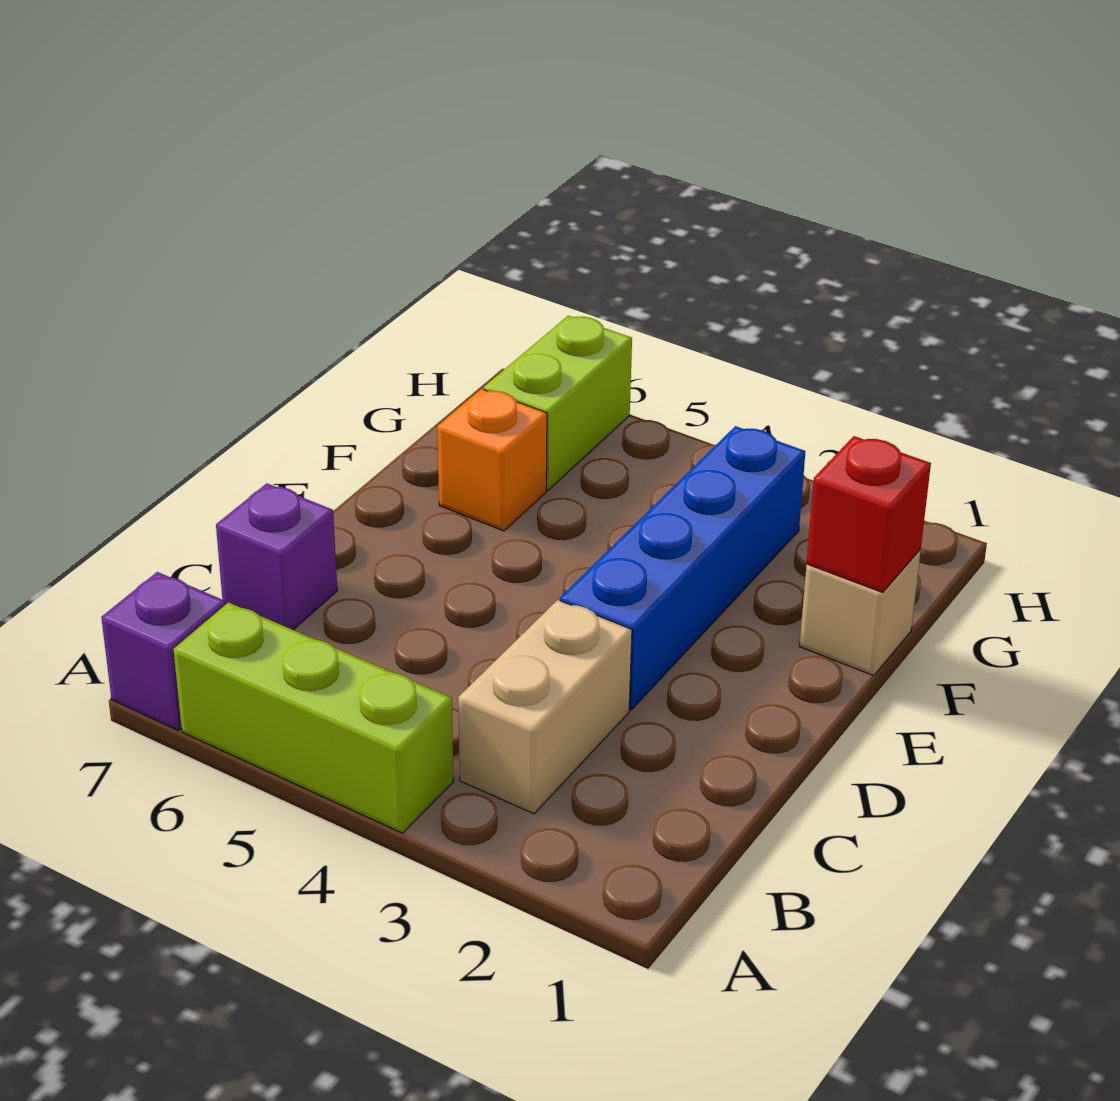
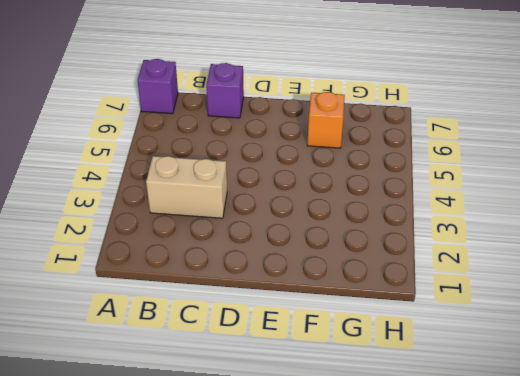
none -> lime brick A4:A6 level 1
none -> blue brick D3:G3 level 1

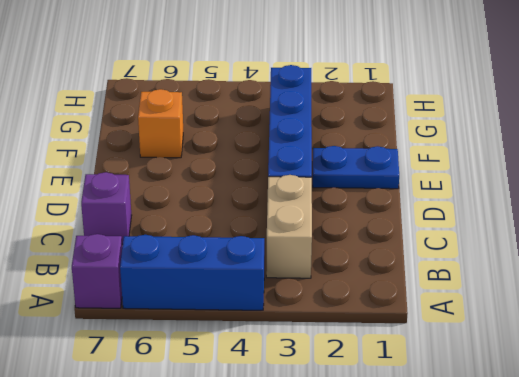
blue brick A4:A6 level 1 -> lime brick A4:A6 level 1
blue plate E1:E2 level 1 -> none
none -> tan brick F1 level 1
none -> lime brick G6:H6 level 1

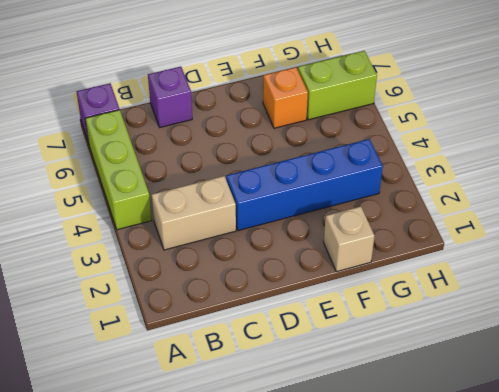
none -> red brick F1 level 2

